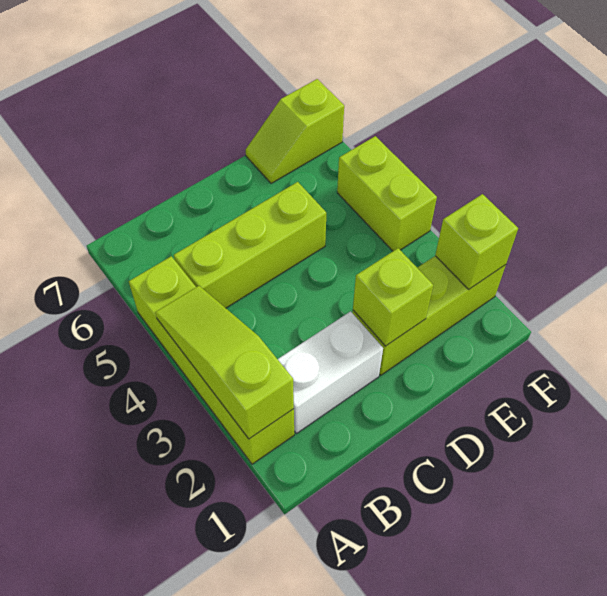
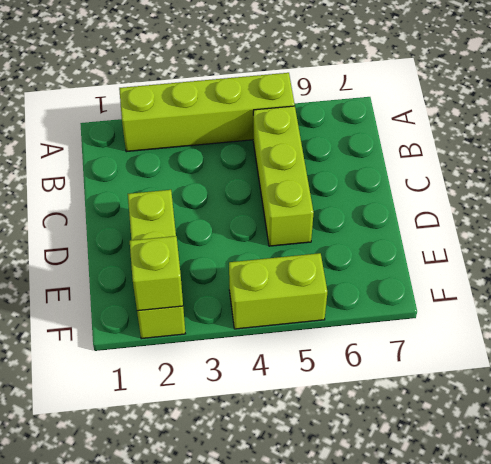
none -> white brick B2:C2 level 1
none -> lime slope E7:F7 level 1 top F

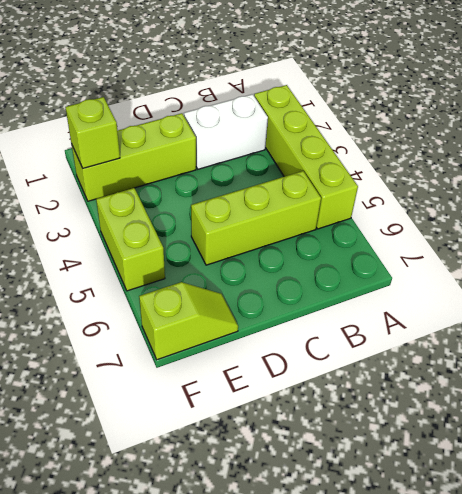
none -> lime slope A2:A4 level 2 top 2
none -> lime brick D2 level 2

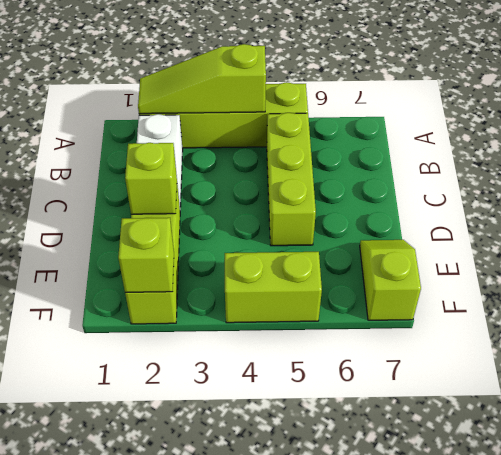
lime slope A2:A4 level 2 top 4 -> lime slope A2:A4 level 2 top 2

